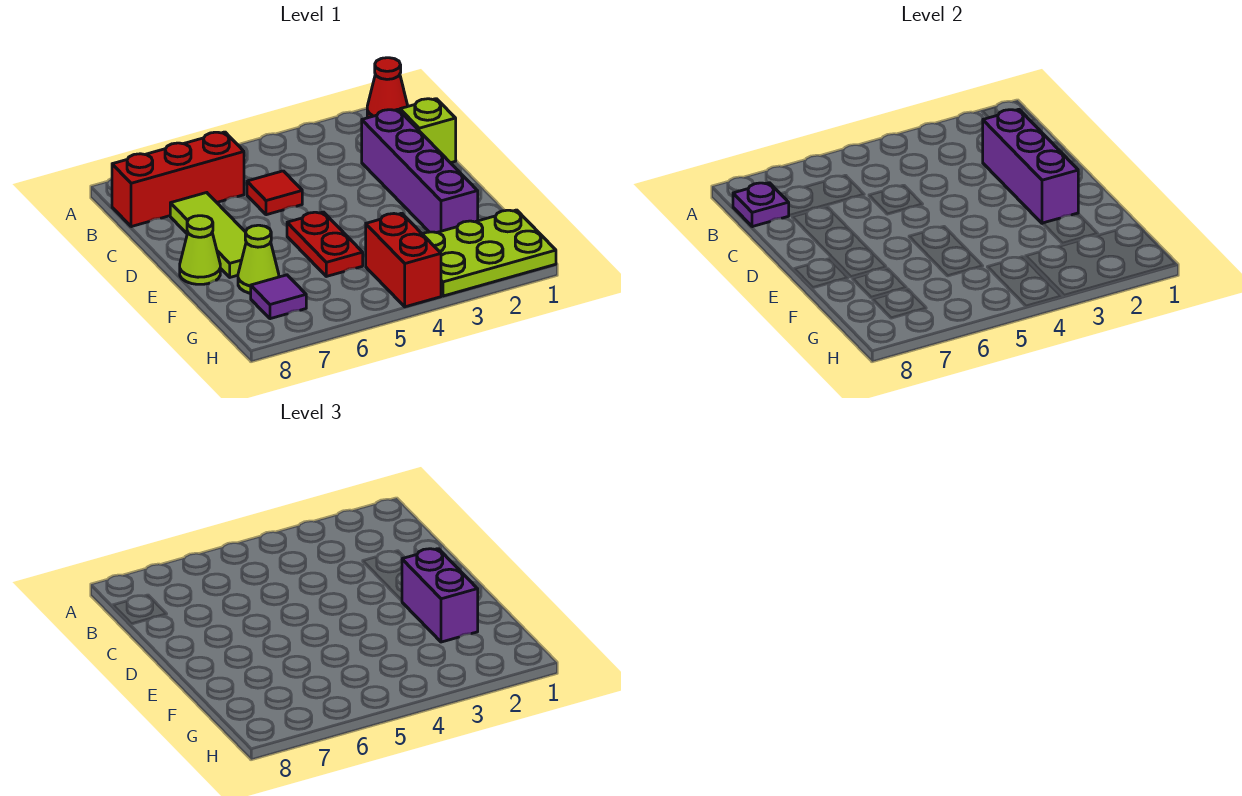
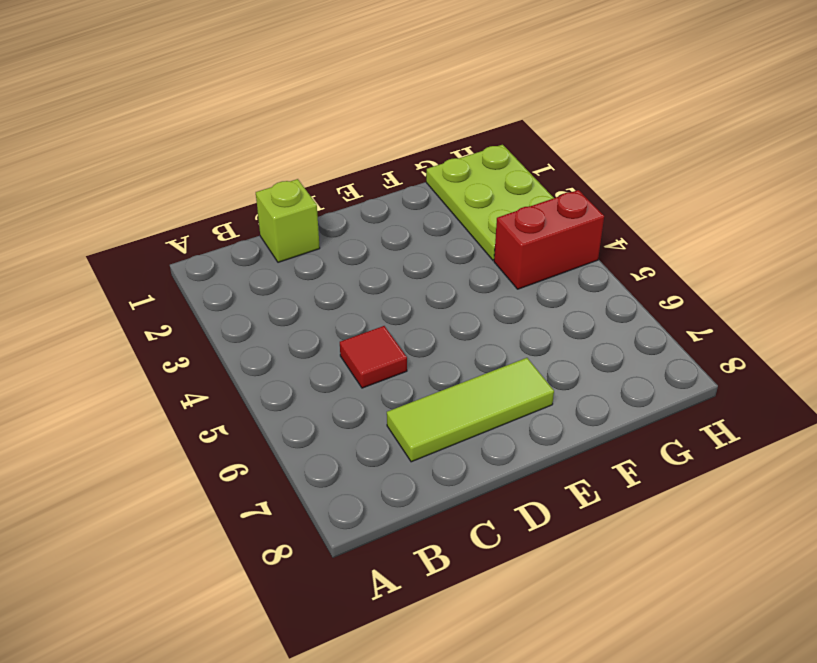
none -> red cone A1 level 1
none -> red brick B6:B8 level 1
none -> purple brick C2:F2 level 1

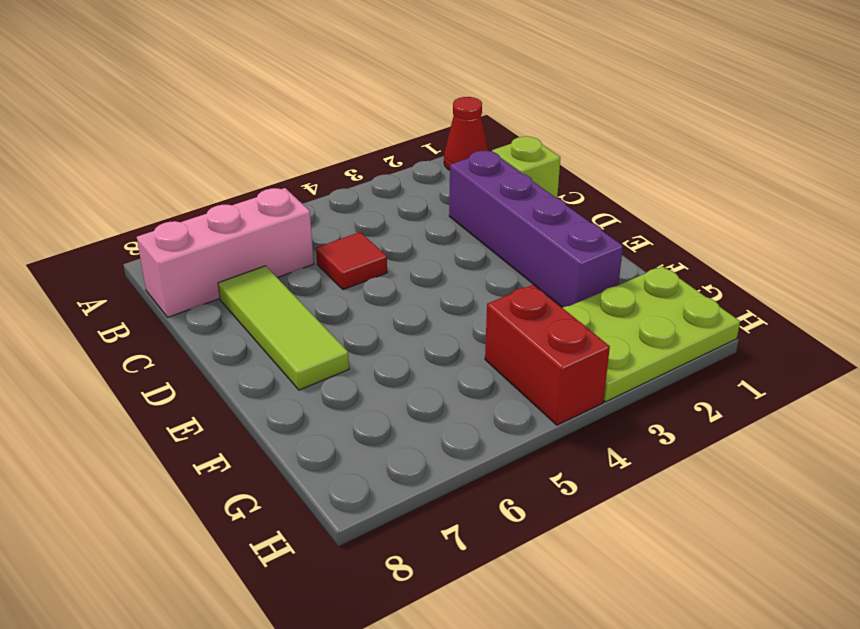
pink brick B6:B8 level 1 -> red brick B6:B8 level 1
none -> red plate E5:F5 level 1
none -> lime cone E8 level 1
none -> lime cone F7 level 1

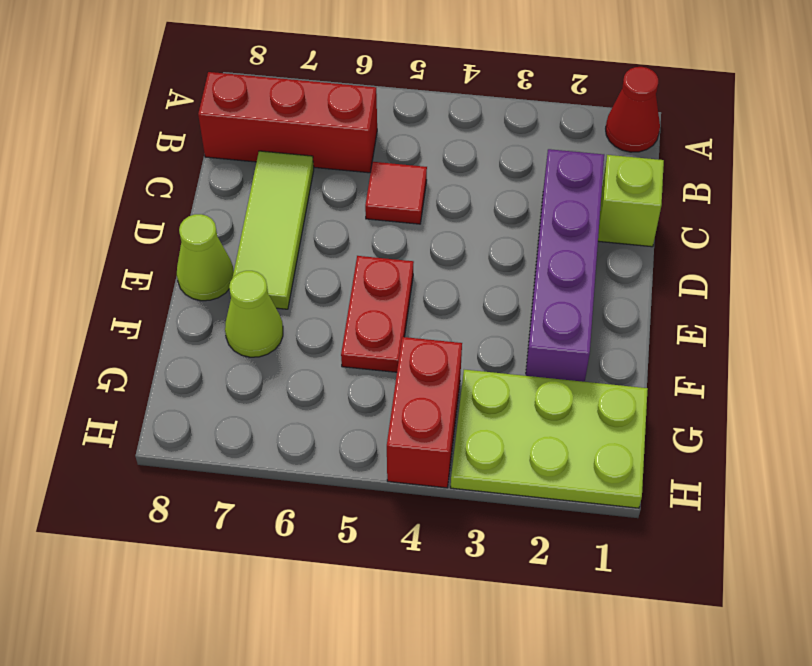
none -> purple tile G7 level 1
none -> purple plate B8 level 2
none -> purple brick C2:E2 level 2

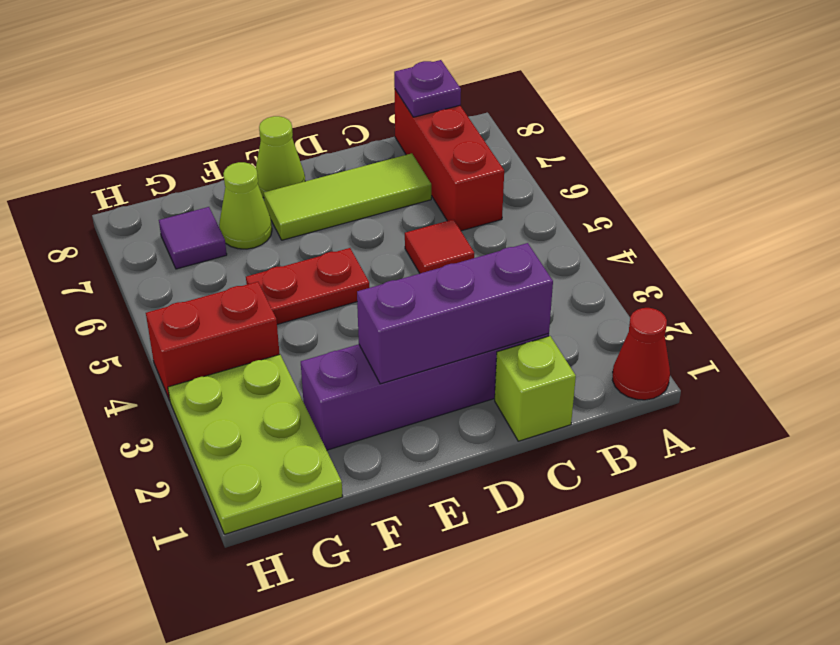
none -> purple brick E2:F2 level 3

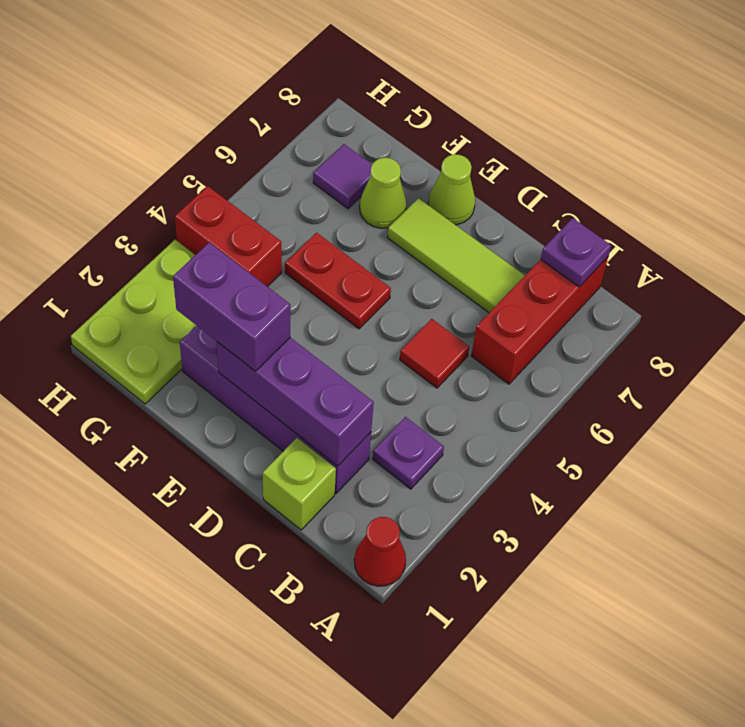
purple plate B3 level 1 -> none

